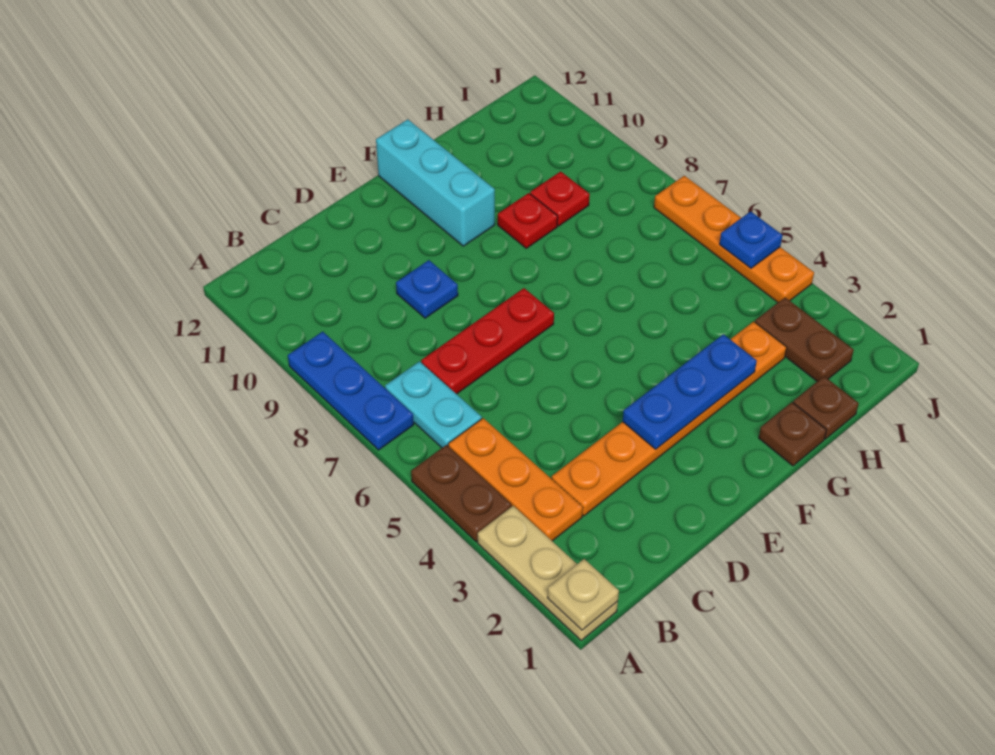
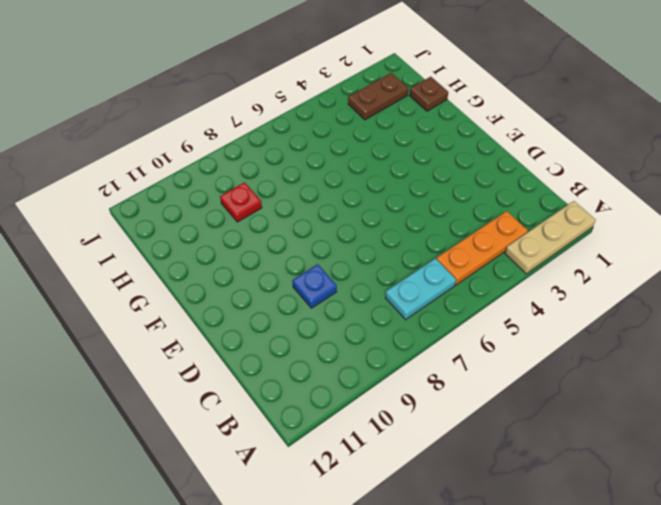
none -> brown plate A4:A5 level 1
none -> blue plate A7:A9 level 1
none -> orange plate C3:H3 level 1

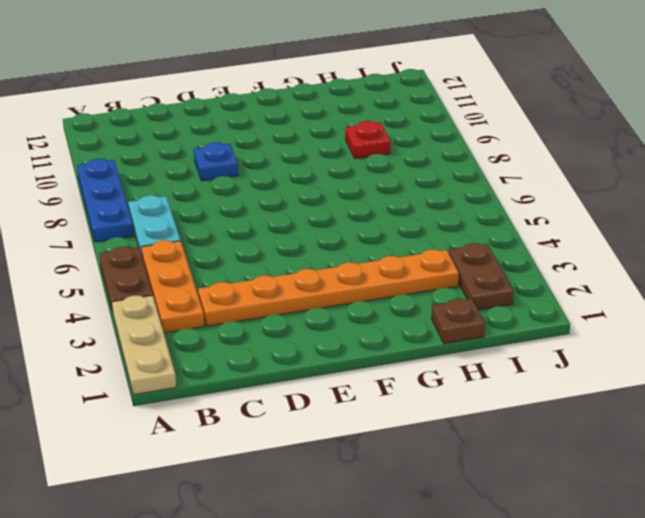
none -> red plate C7:E7 level 1
none -> cyan brick F10:F12 level 1
none -> brown plate G1 level 1

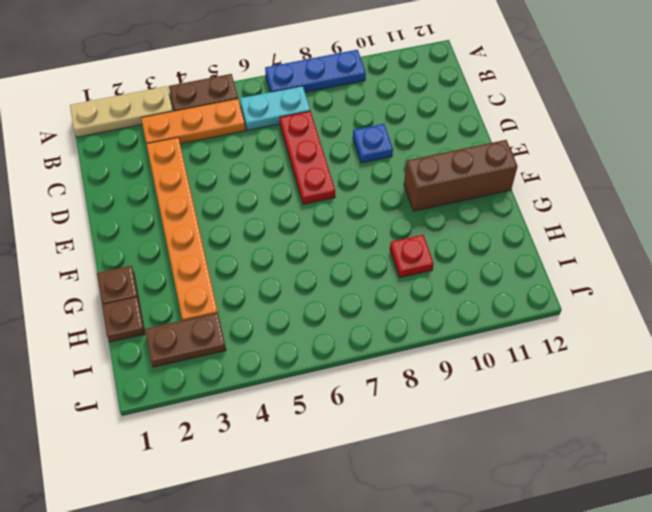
brown brick F10:F12 level 1 -> cyan brick F10:F12 level 1
none -> red plate G9 level 1
none -> orange plate J4:J7 level 1
none -> tan plate A1 level 2

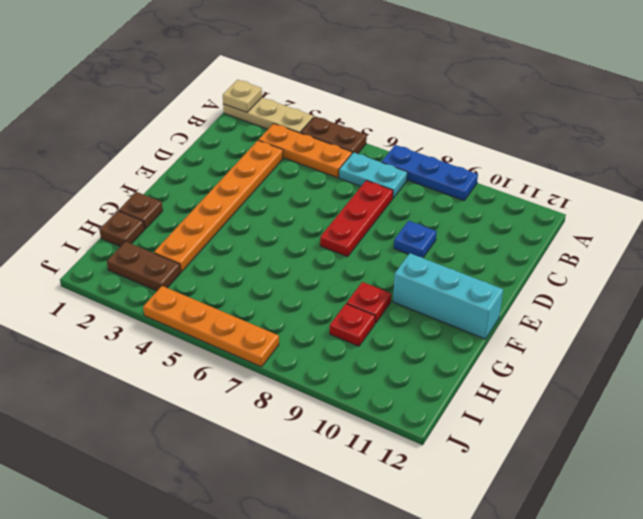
none -> blue plate E3:G3 level 2
none -> blue plate J5 level 2

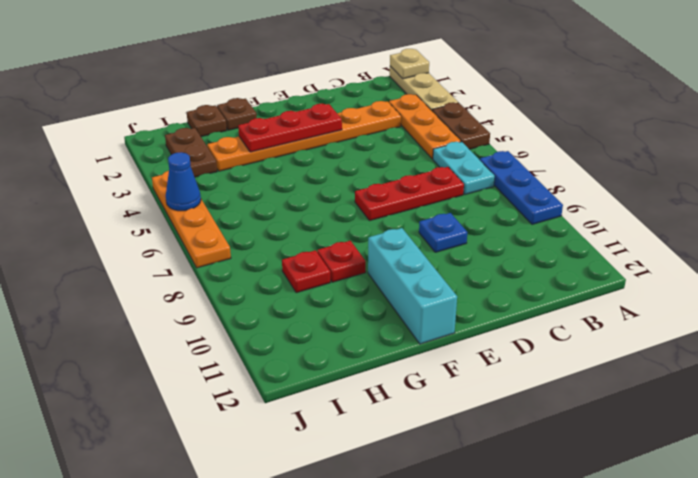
red plate E3:G3 level 2 -> blue plate E3:G3 level 2
blue cone J5 level 2 -> blue plate J5 level 2

